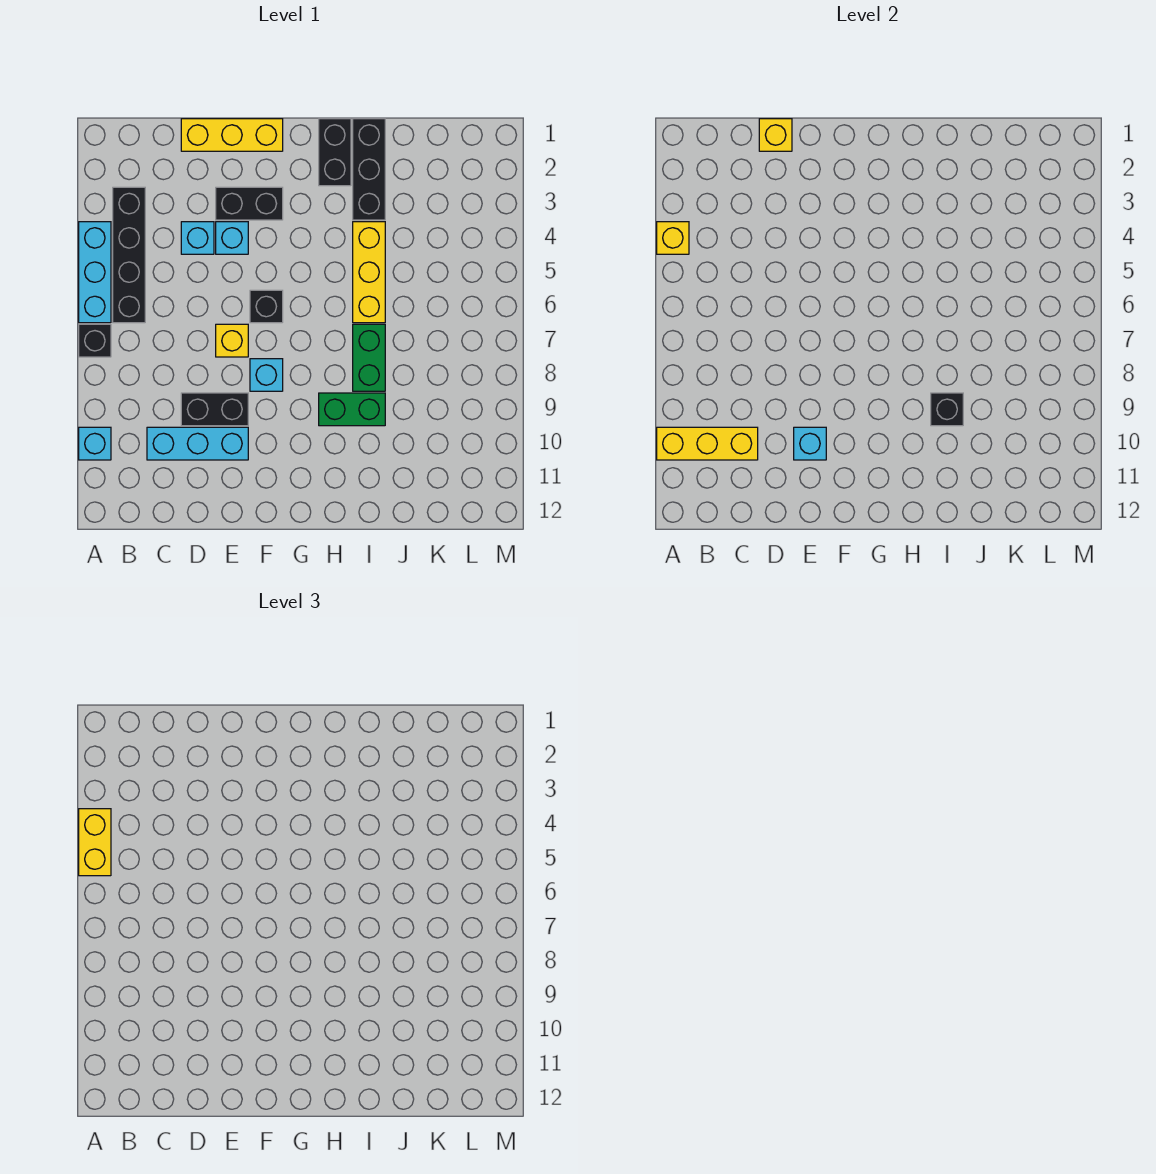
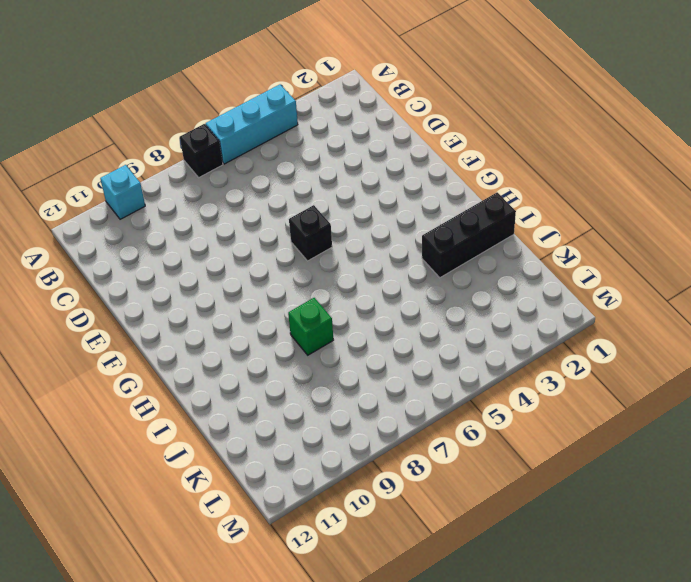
green brick I8 level 1 -> green brick I7:I8 level 1
none -> black brick B3:B6 level 1
none -> cyan brick C10:E10 level 1
none -> yellow brick D1:F1 level 1

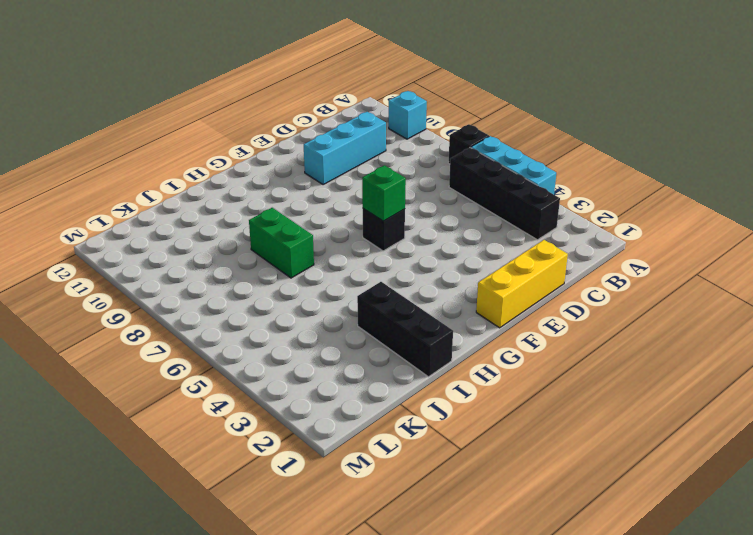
green brick F6 level 2 -> none
none -> cyan brick D4 level 1
none -> black brick D9:E9 level 1
none -> black brick E3:F3 level 1

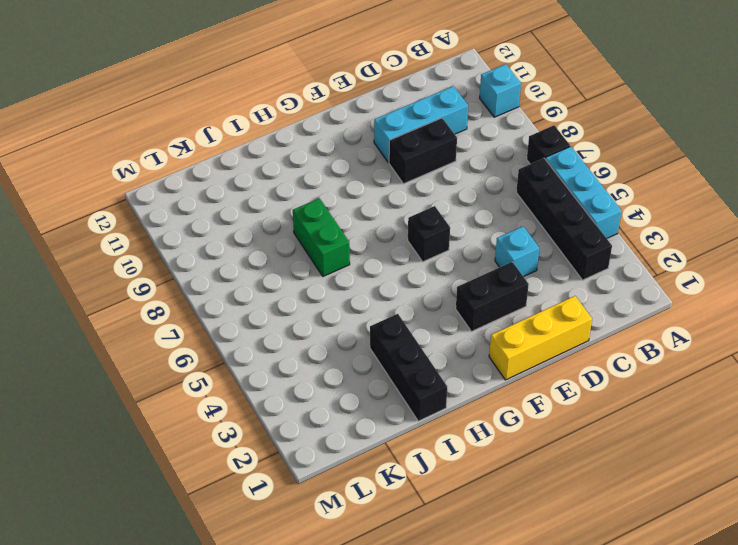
none -> cyan brick E4 level 1
none -> yellow brick E7 level 1
none -> cyan brick F8 level 1

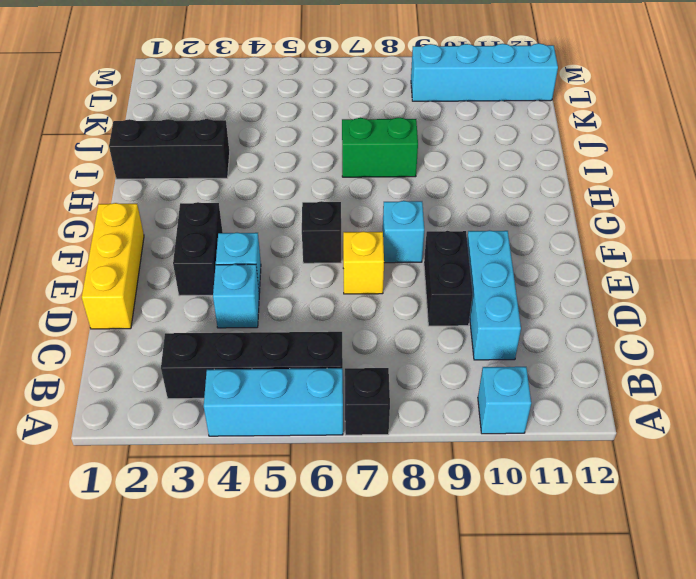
cyan brick L9:L12 level 1 -> none
none -> black brick H1:H2 level 1
none -> green brick H9:I9 level 1
none -> yellow brick I4:I6 level 1

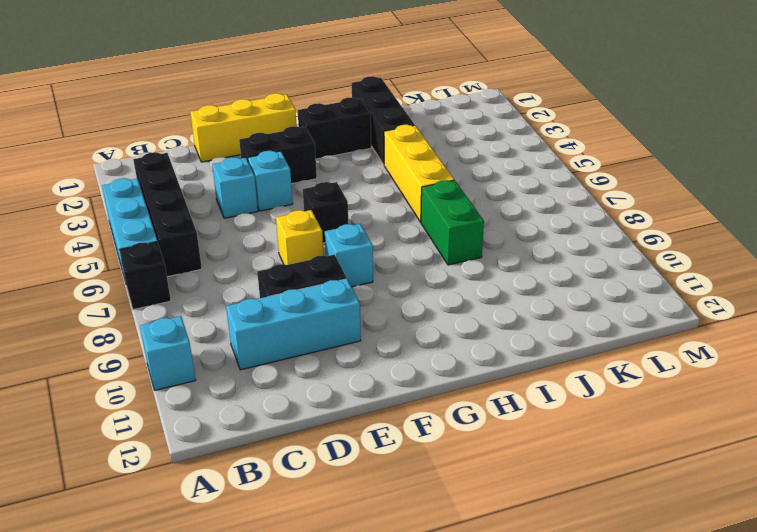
black brick G2:H2 level 1 -> black brick H1:H2 level 1
none -> green brick H9:I9 level 1
none -> yellow brick A4 level 2
none -> yellow brick A10:C10 level 2

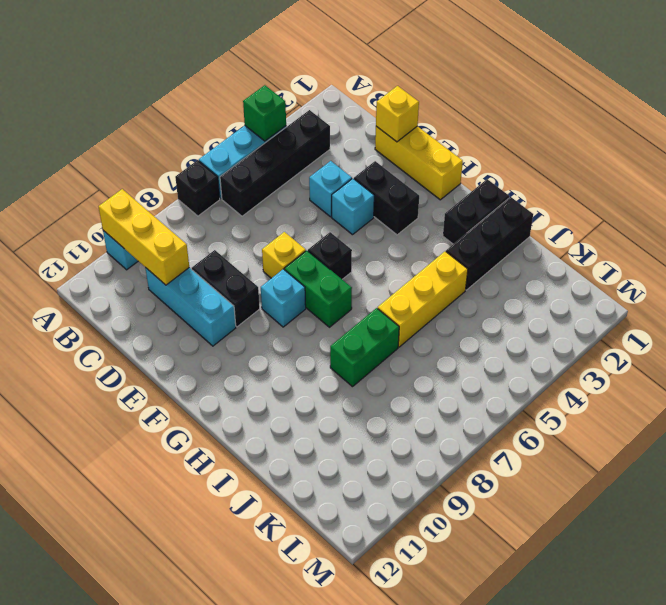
green brick A4 level 2 -> yellow brick A4 level 2
green brick F7:G7 level 1 -> green brick H9:I9 level 1
none -> cyan brick E10 level 2
none -> black brick I9 level 2
none -> yellow brick A4:A5 level 3

